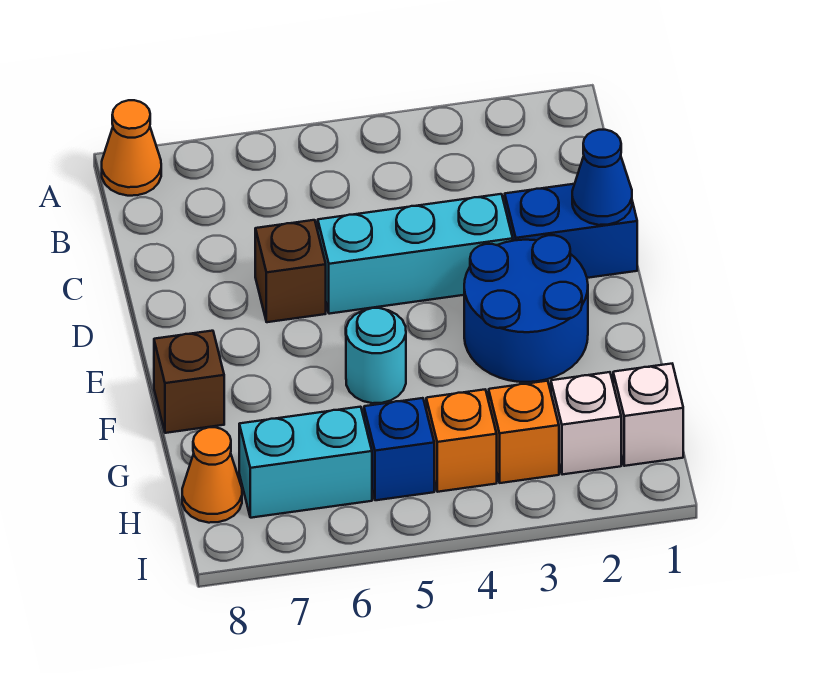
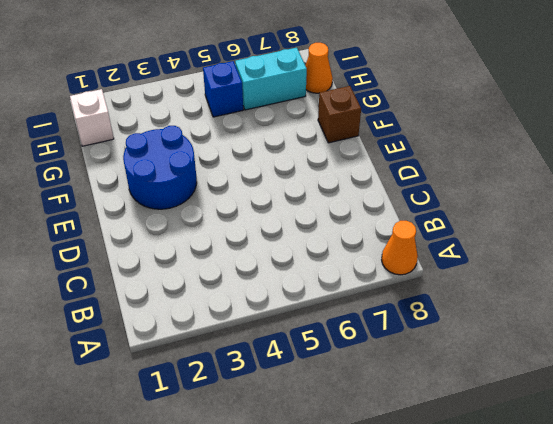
none -> blue brick D1:D2 level 1
none -> cyan brick D3:D5 level 1
none -> brown brick D6 level 1

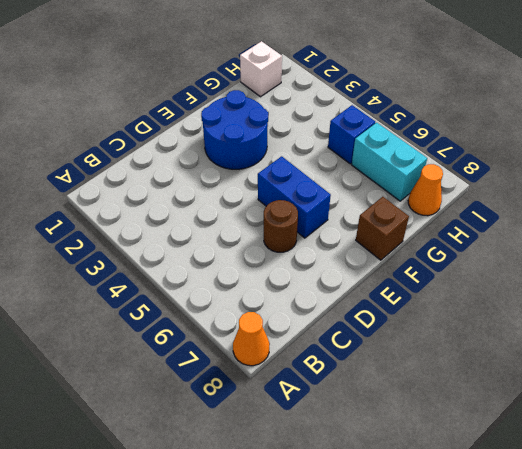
brown round brick D6 level 1 -> brown brick D6 level 1
blue brick E5:E6 level 1 -> blue brick D1:D2 level 1
none -> cyan brick D3:D5 level 1
none -> cyan round brick F5 level 1
none -> white brick H2 level 1

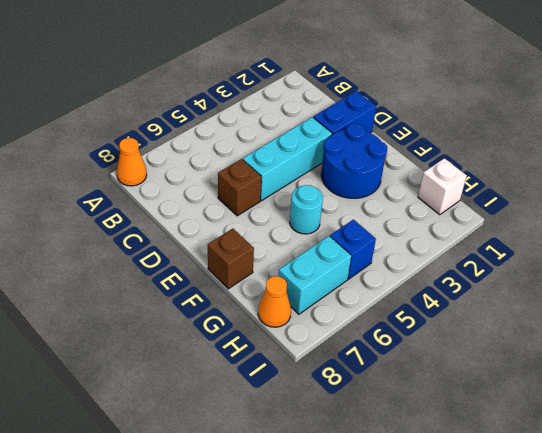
none -> white brick H2 level 1
none -> orange brick H3 level 1
none -> orange brick H4 level 1

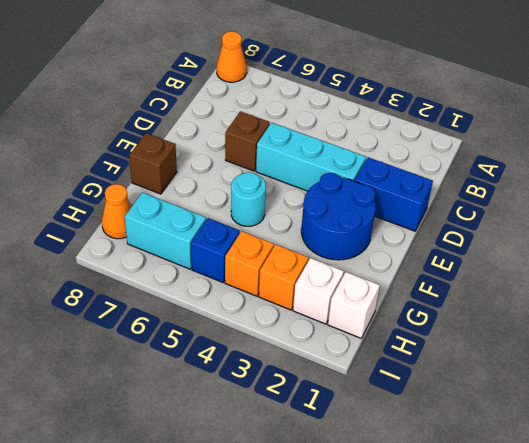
none -> blue cone D1 level 2

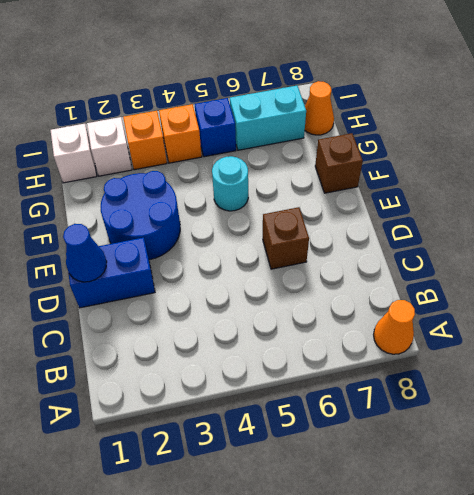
none -> cyan brick D3:D5 level 1

